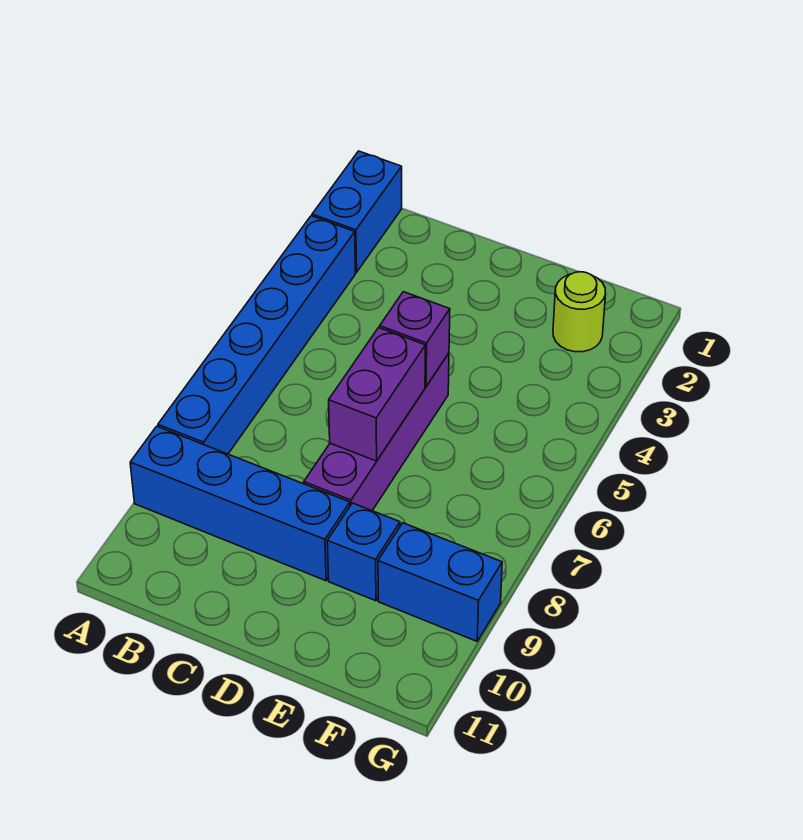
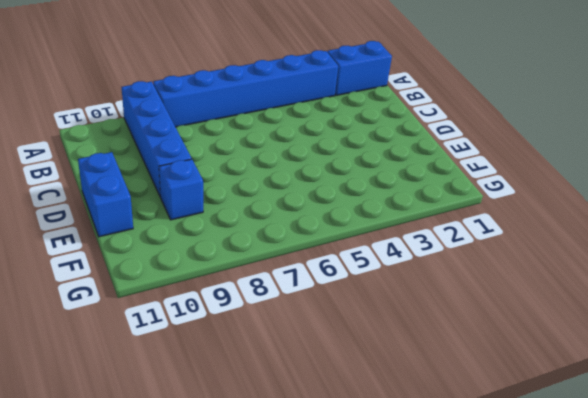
blue brick D11:E11 level 1 -> blue brick F9:G9 level 1
none -> purple brick D5:D8 level 1
none -> lime round brick F2 level 1

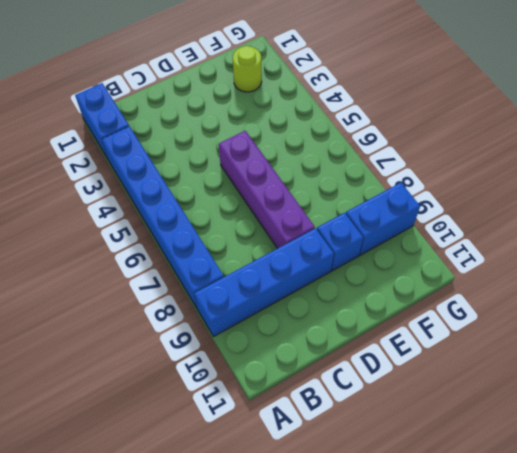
none -> purple brick D5 level 2
none -> purple brick D6:D7 level 2

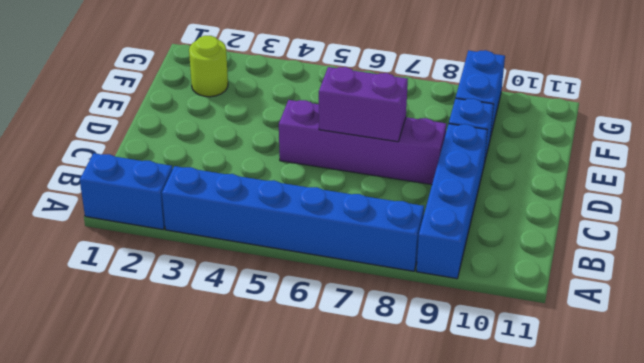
none -> purple brick D5 level 2

